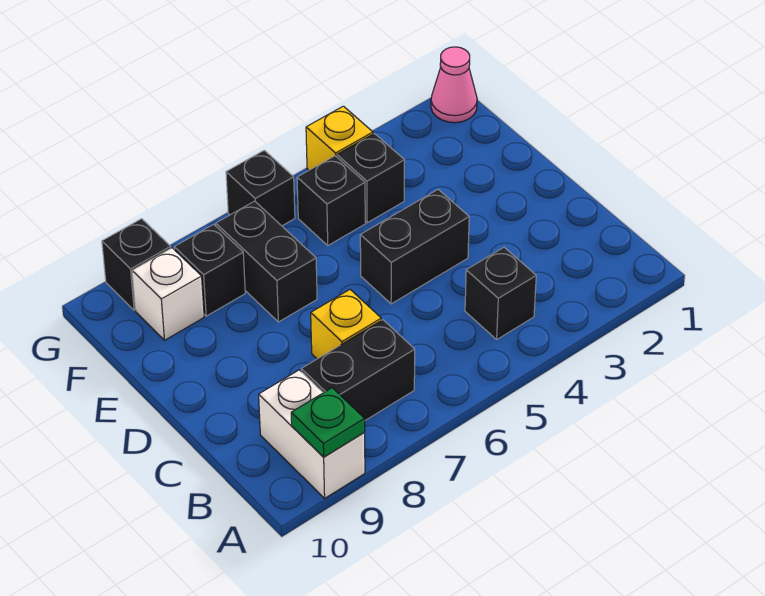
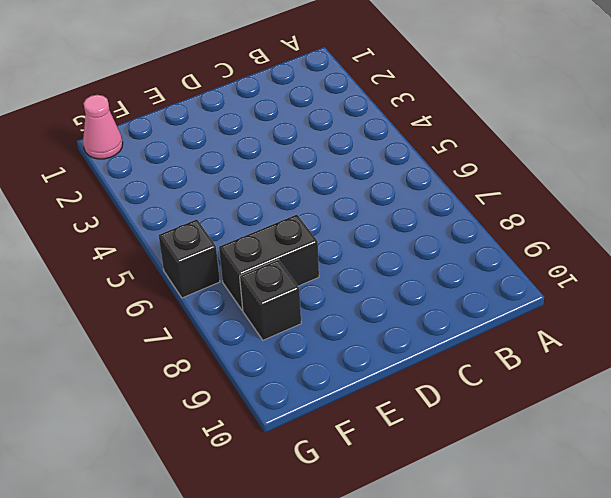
none -> white brick A9:B9 level 1
none -> black brick B4 level 1
none -> black brick B7:B8 level 1

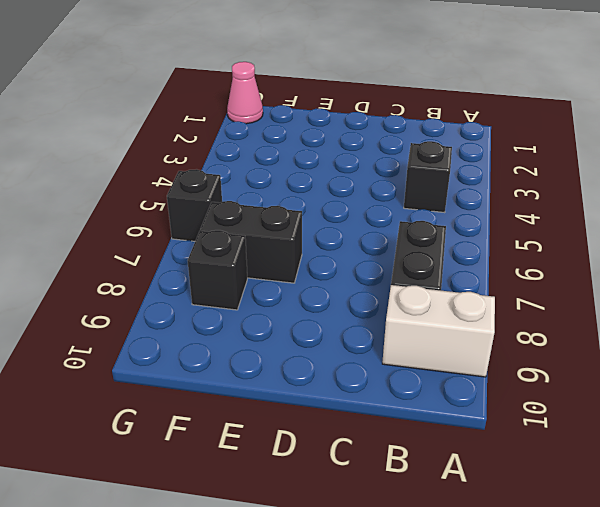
none -> yellow brick C7 level 1
none -> black brick D4:D5 level 1
none -> black brick F4 level 1

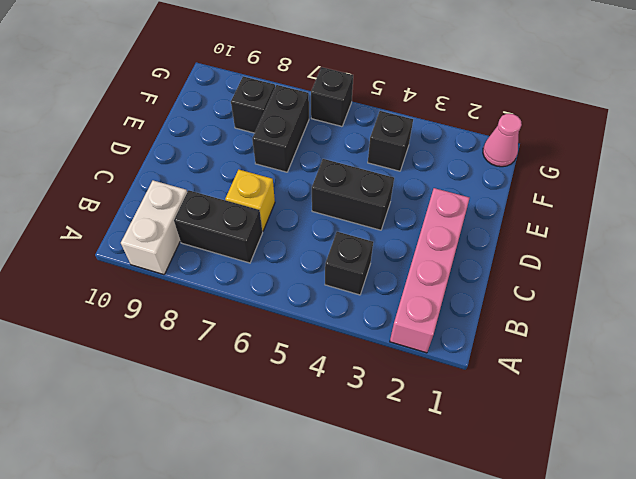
pink brick A2:D2 level 1 -> none
none -> black brick F5 level 1
none -> white brick F9 level 1
none -> yellow brick G4 level 1

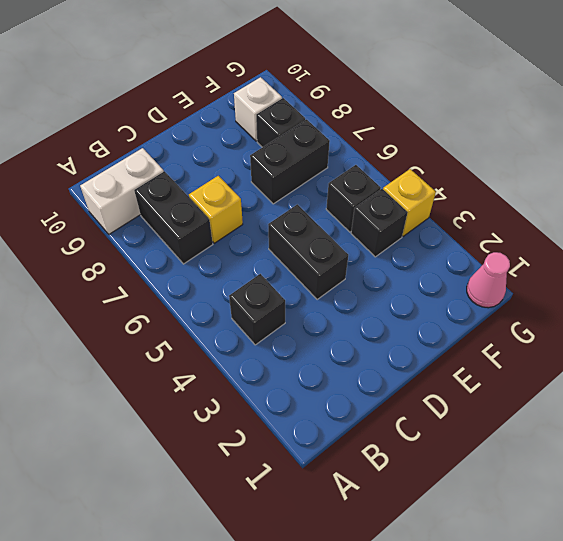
none -> black brick G6 level 1
none -> black brick G9 level 1
none -> green plate A9 level 2

